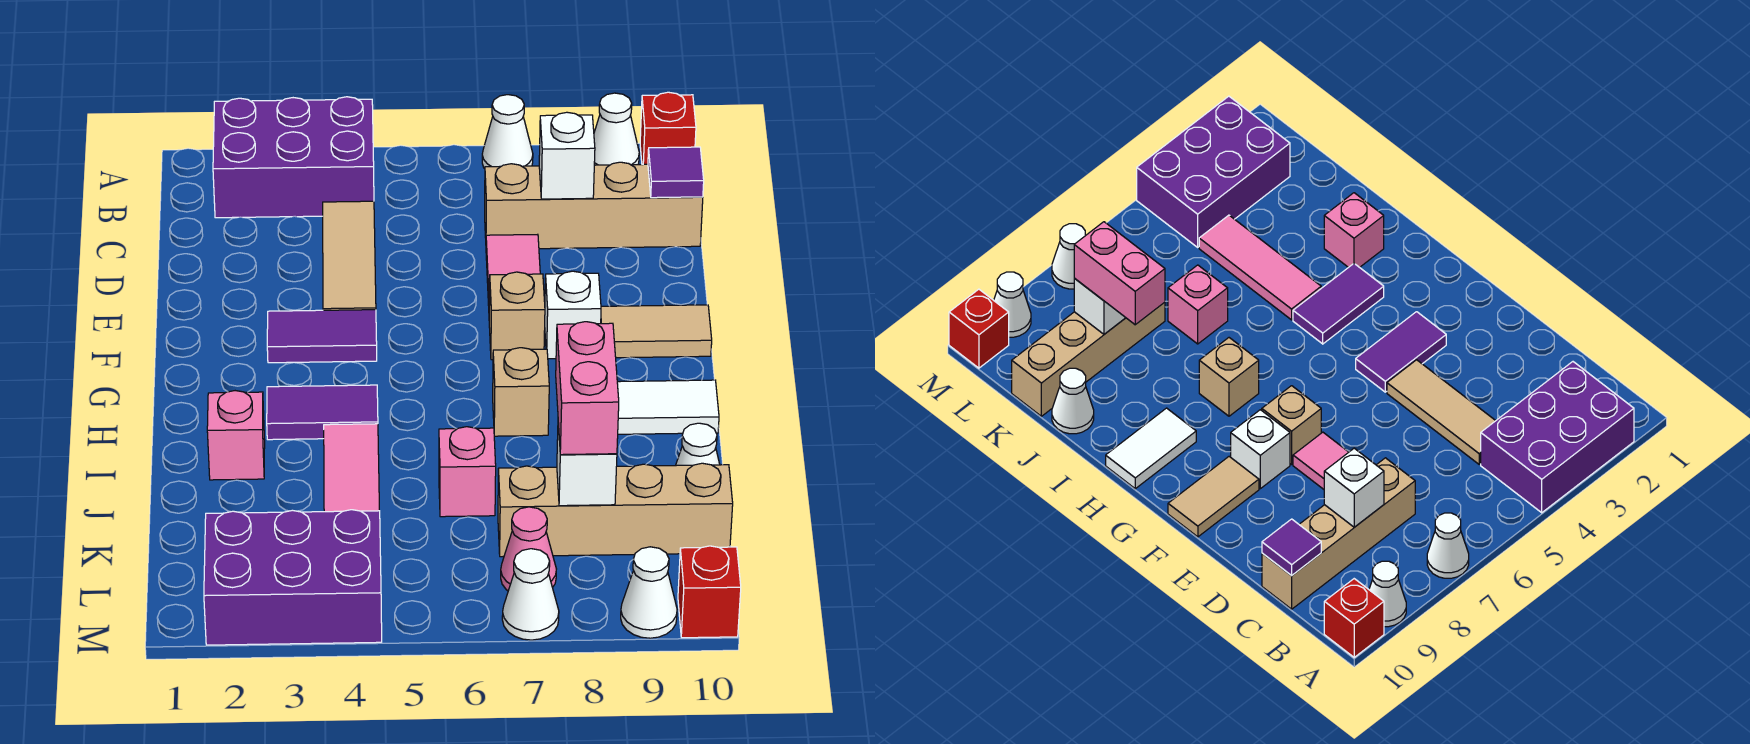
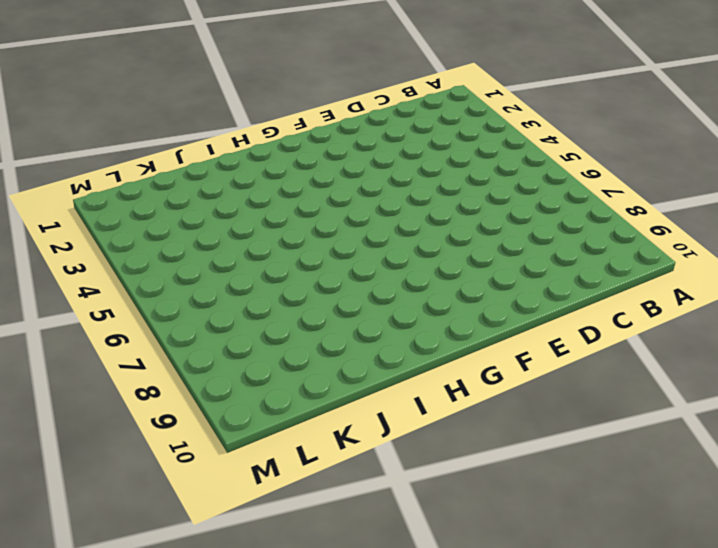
none -> purple brick A2:B4 level 1
none -> white cone A7 level 1
none -> white cone A9 level 1

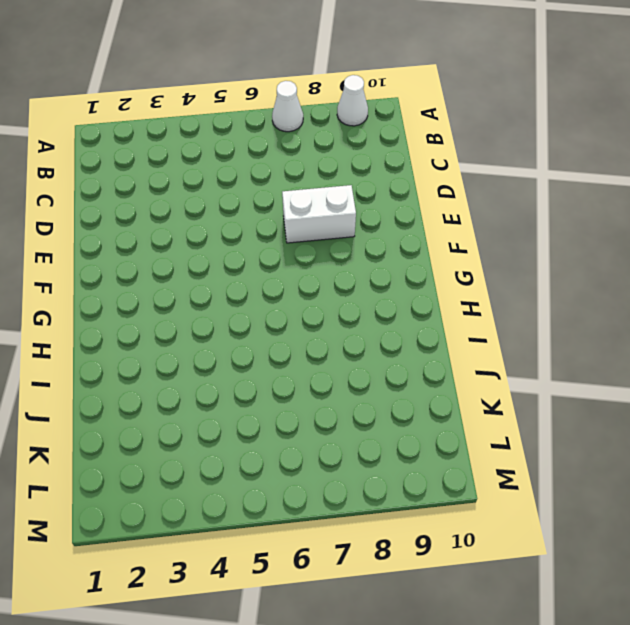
white brick E7:E8 level 1 -> pink tile D7:E7 level 1
none -> purple brick A2:B4 level 1
none -> red brick A10 level 1
none -> tan tile C4:E4 level 1

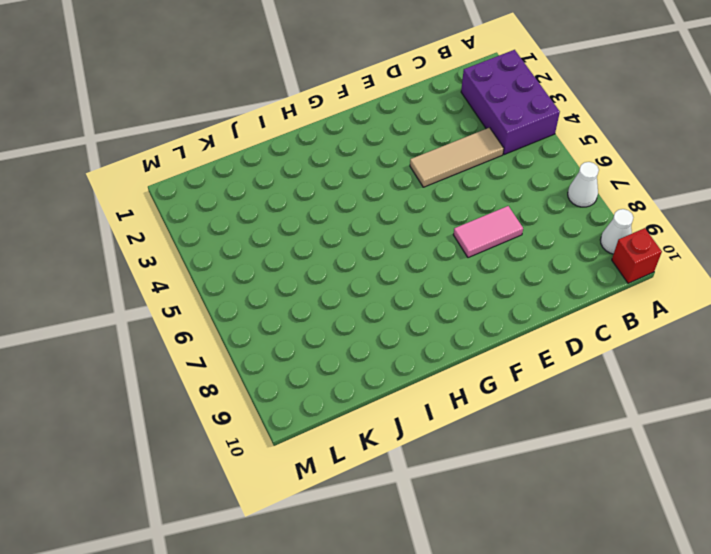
none -> tan brick C7:C10 level 1
none -> purple tile F3:F4 level 1
none -> tan brick F7 level 1

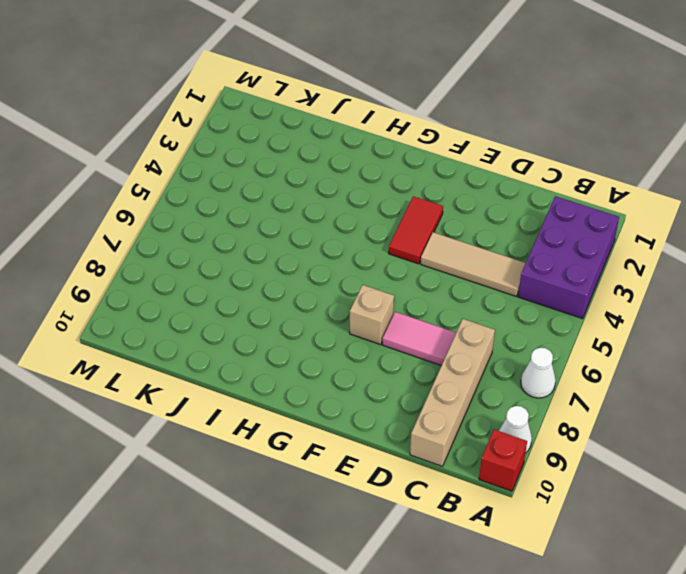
red tile F3:F4 level 1 -> purple tile F3:F4 level 1
none -> white brick F8 level 1
none -> tan tile F9:F10 level 1
none -> purple tile H3:H4 level 1

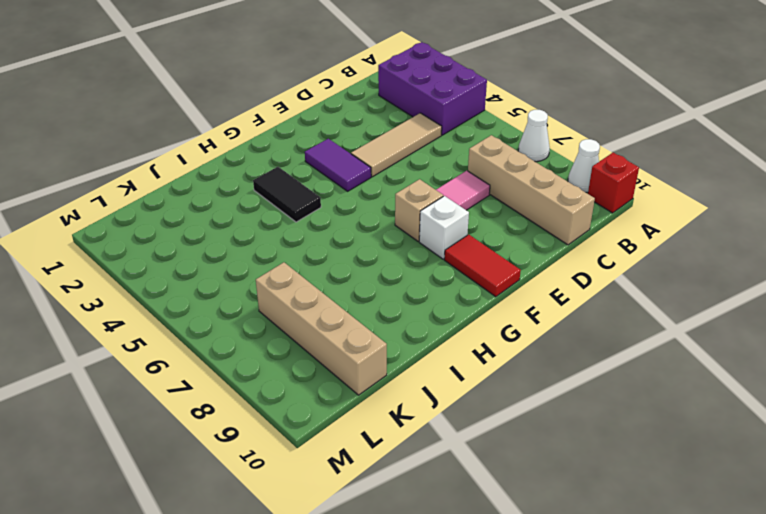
red tile F9:F10 level 1 -> tan tile F9:F10 level 1
black tile H3:H4 level 1 -> purple tile H3:H4 level 1
none -> tan brick H7 level 1
none -> white tile H9:H10 level 1
none -> pink brick I2 level 1

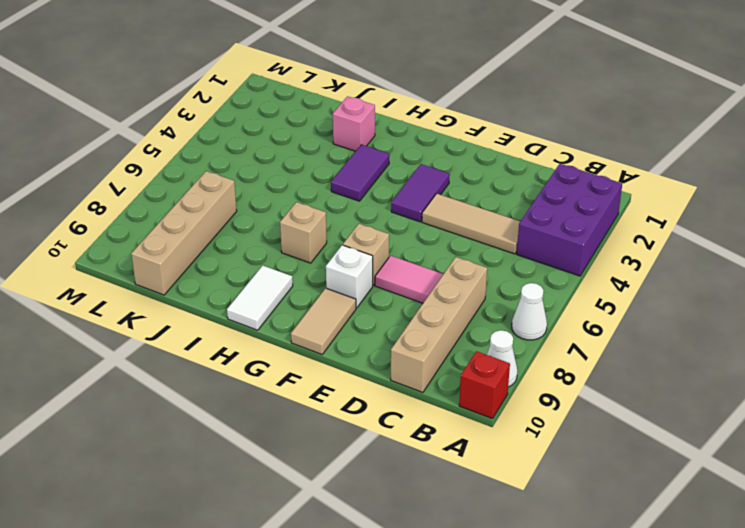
none -> pink tile I4:K4 level 1
none -> pink brick J6 level 1
none -> white cone J10 level 1

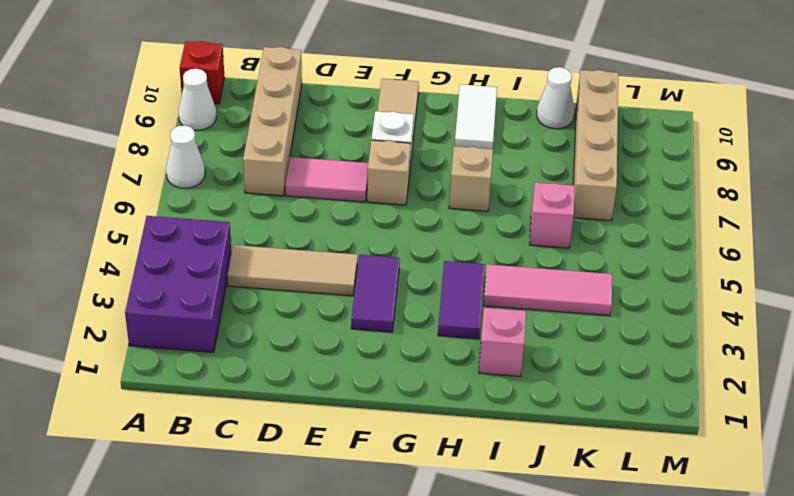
none -> purple brick L2:M4 level 1
none -> pink cone L7 level 1
none -> white cone M7 level 1

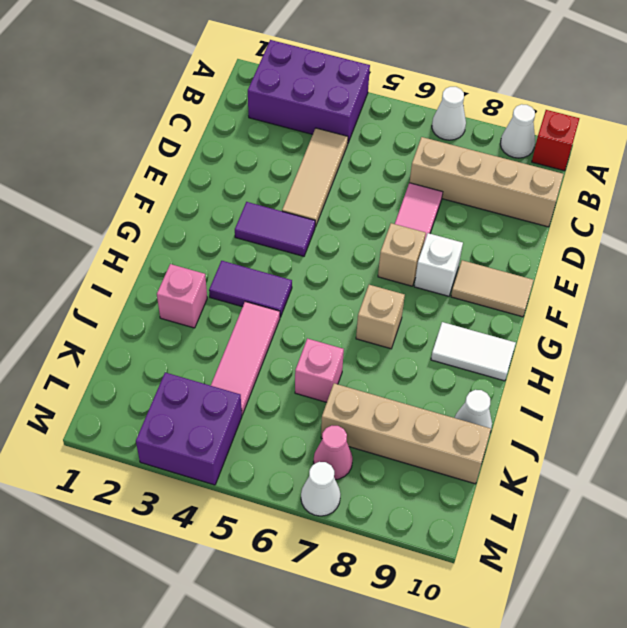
purple brick L3:M4 level 1 -> purple brick L2:M4 level 1
none -> white cone M9 level 1
none -> red brick M10 level 1
none -> white brick C8 level 2

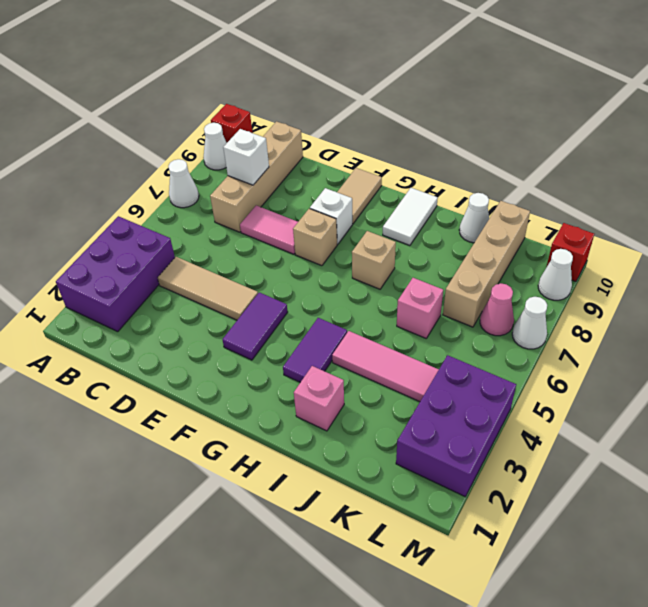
none -> purple tile C10 level 2
none -> white brick K8 level 2
none -> pink brick J8:K8 level 3

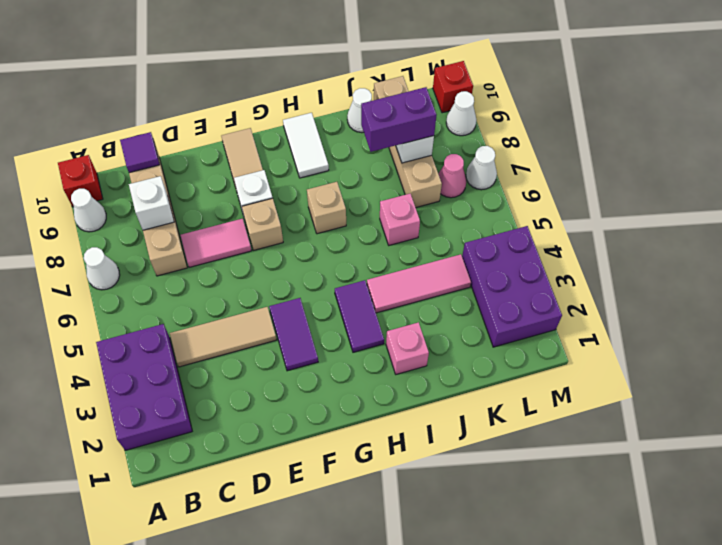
purple brick J8:K8 level 3 -> pink brick J8:K8 level 3

